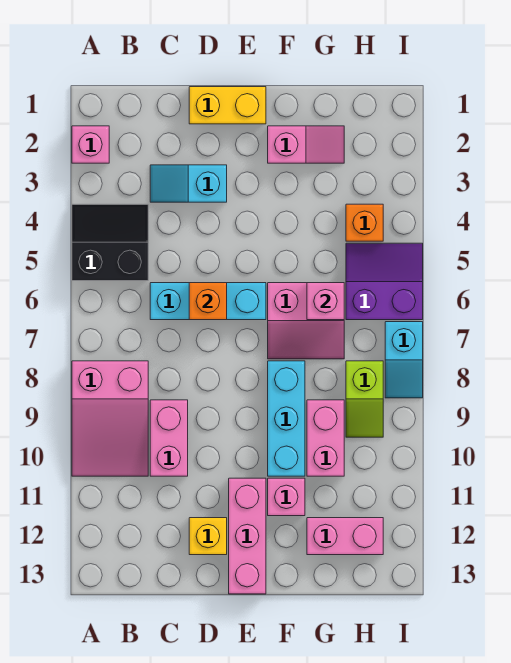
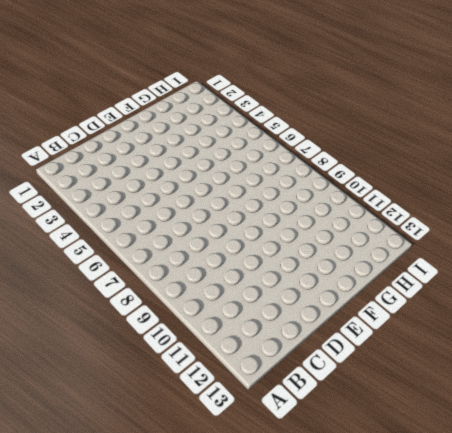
none -> pink brick A2 level 1
none -> black slope A4:B5 level 1 top 5
none -> pink slope A8:B10 level 1 top 8

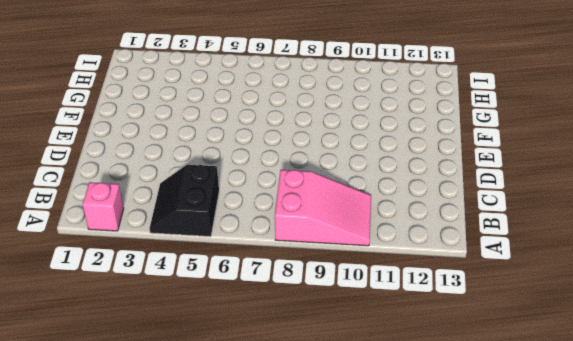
none -> cyan slope C3:D3 level 1 top D
none -> cyan brick C6:E6 level 1
none -> pink brick C9:C10 level 1

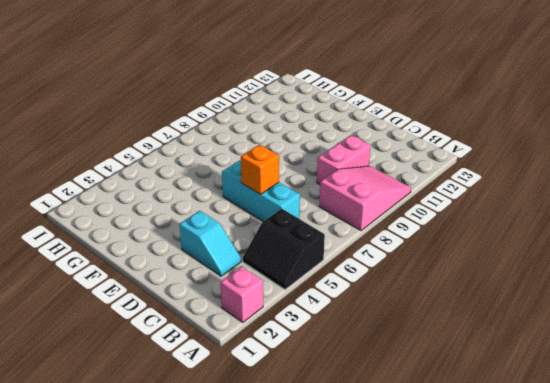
none -> yellow brick D1:E1 level 1
none -> yellow brick D12 level 1
none -> pink brick E11:E13 level 1

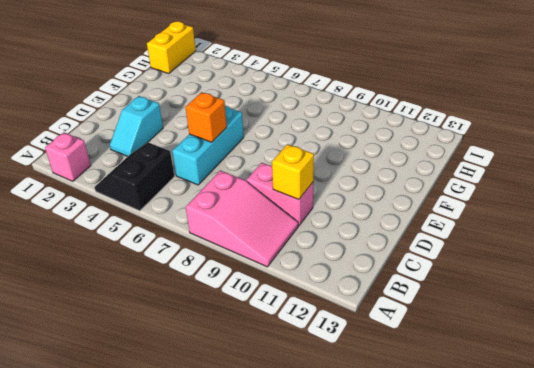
yellow brick C10 level 2 -> yellow brick D12 level 1
yellow brick H1:I1 level 1 -> yellow brick D1:E1 level 1
none -> pink brick E11:E13 level 1
none -> pink slope F2:G2 level 1 top F
none -> pink slope F6:G7 level 1 top 6

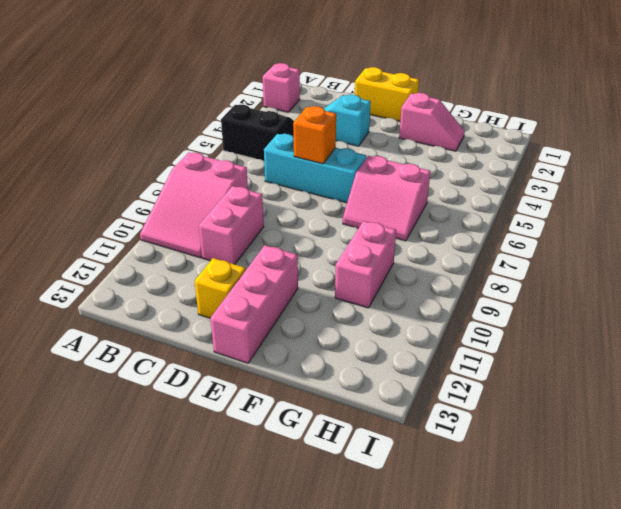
none -> cyan brick F8:F10 level 1
none -> pink brick F11 level 1
none -> pink brick G12:H12 level 1

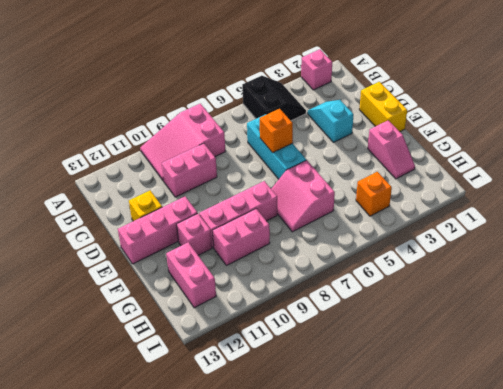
pink brick F8:F10 level 1 -> cyan brick F8:F10 level 1
none -> purple slope H5:I6 level 1 top 6
none -> lime slope H8:H9 level 1 top 8
none -> cyan slope I7:I8 level 1 top 7

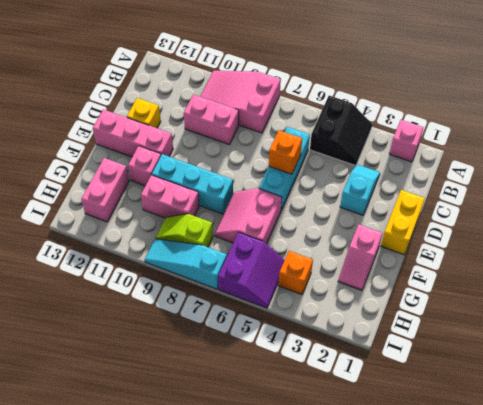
cyan slope I7:I9 level 1 top 7 -> cyan slope I7:I8 level 1 top 7
none -> pink brick G6 level 2

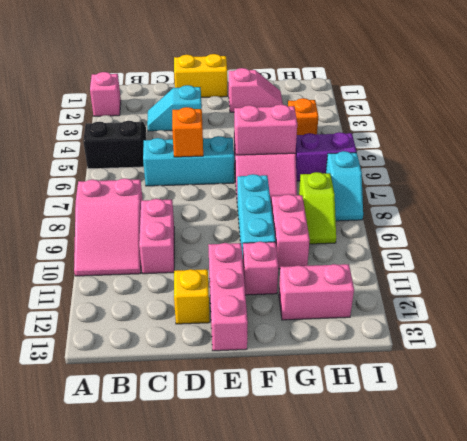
pink brick F6:G6 level 2 -> pink brick G6 level 2

